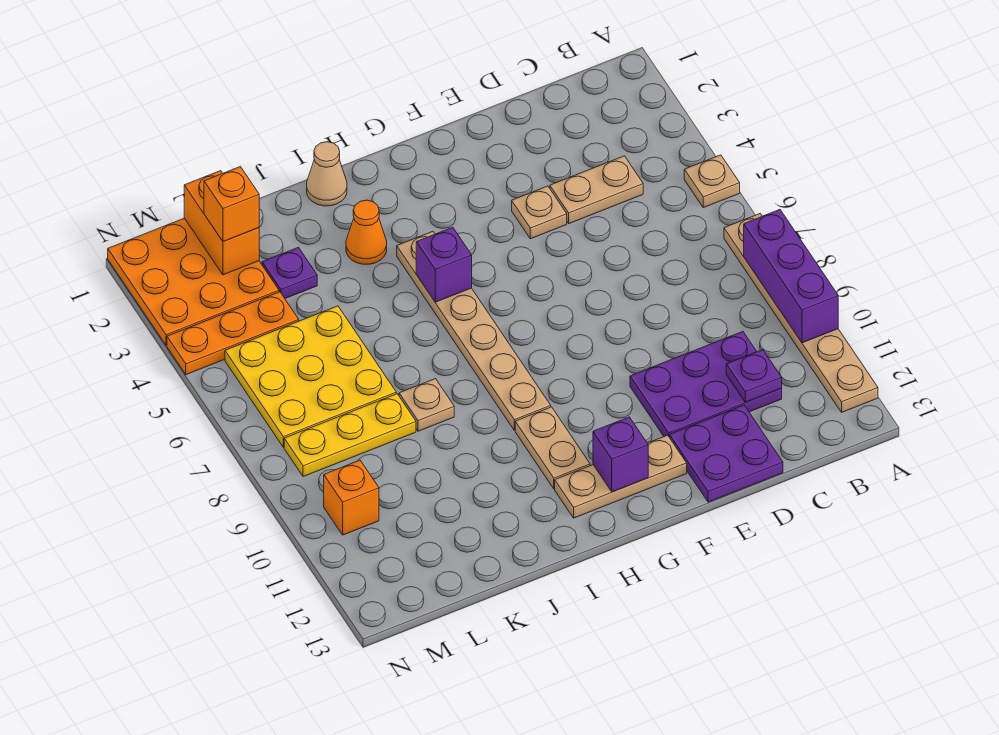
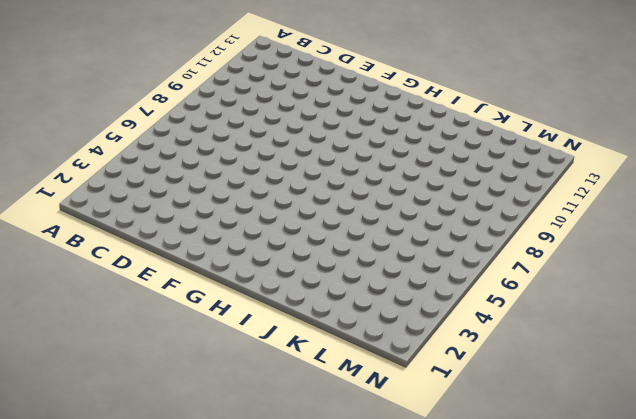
none -> tan plate A5 level 1
none -> tan plate A7:A12 level 1
none -> tan plate C4:D4 level 1

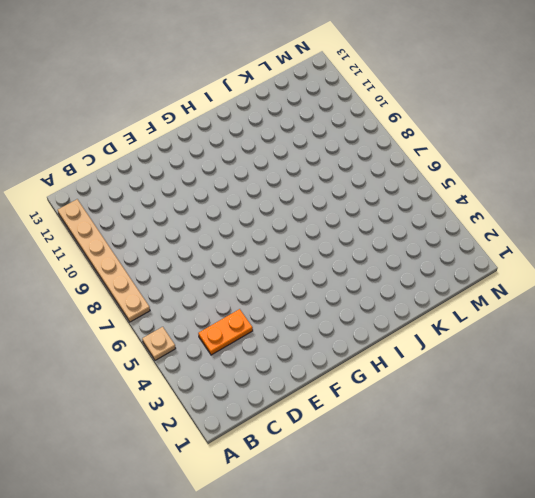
orange plate C4:D4 level 1 -> tan plate C4:D4 level 1
none -> purple plate C10:E11 level 1
none -> purple plate D12:E13 level 1
none -> tan plate E4 level 1

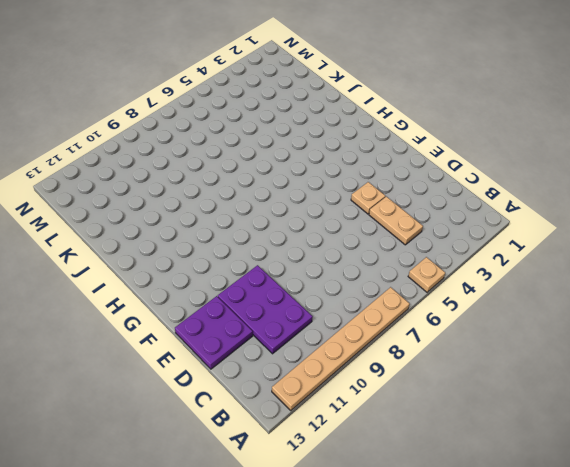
none -> tan plate F12:H12 level 1
none -> tan plate H4:H9 level 1
none -> tan plate H10:H11 level 1

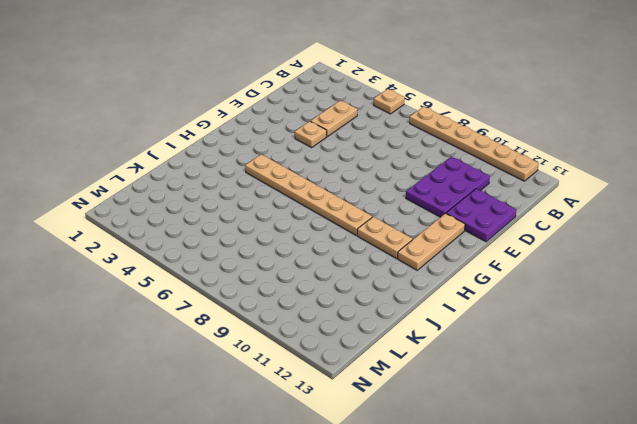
none -> tan cone I1 level 1
none -> orange cone I3 level 1
none -> tan plate J8 level 1

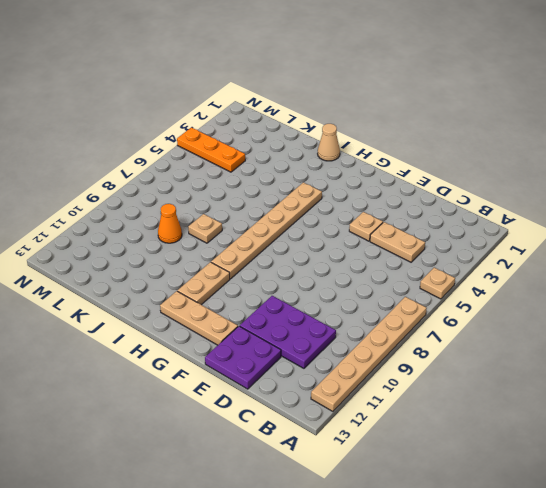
orange cone K9 level 1 -> orange cone I3 level 1
none -> purple plate K3 level 1
none -> yellow plate K5:M7 level 1
none -> yellow plate K8:M8 level 1

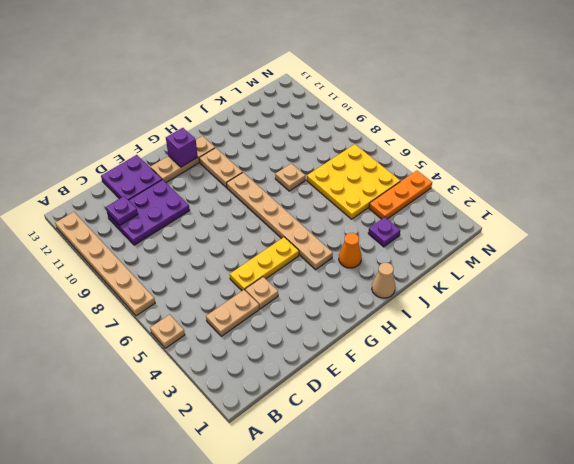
yellow plate E5:G5 level 1 -> yellow plate K8:M8 level 1
none -> orange plate L1:N3 level 1
none -> orange brick M10 level 1
none -> purple brick A8:A10 level 2

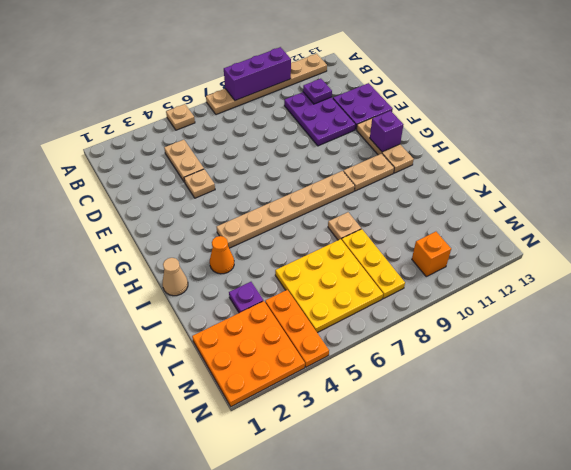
none -> purple brick H5 level 2
none -> orange brick L1:L2 level 2
none -> orange brick L2 level 3

